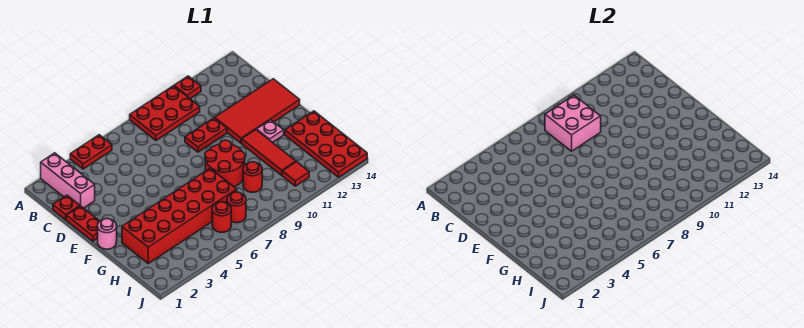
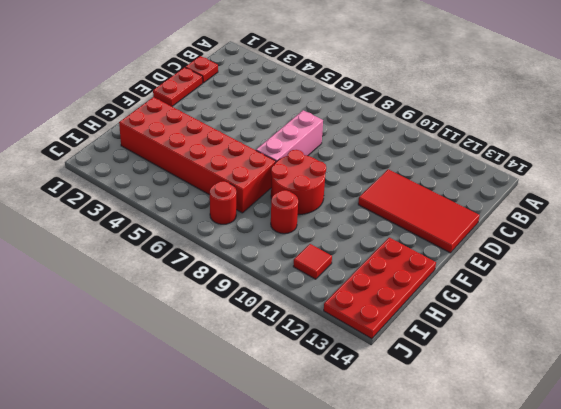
pink brick D7:F7 level 1 -> pink brick A2:C2 level 1
none -> red plate A4:A5 level 1
none -> red plate A8:B10 level 1
none -> red plate A11 level 1

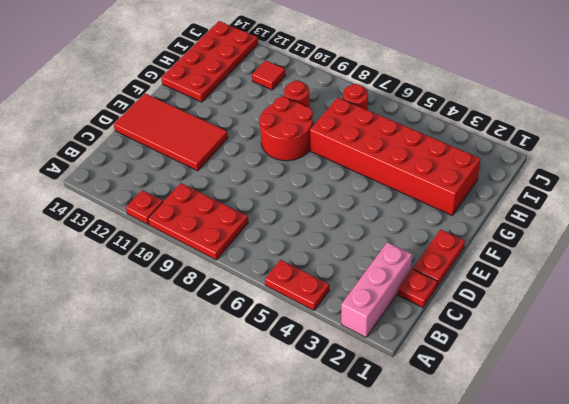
none -> red plate D9:D10 level 1
none -> pink round brick F1 level 1
none -> red tile F11:H11 level 1

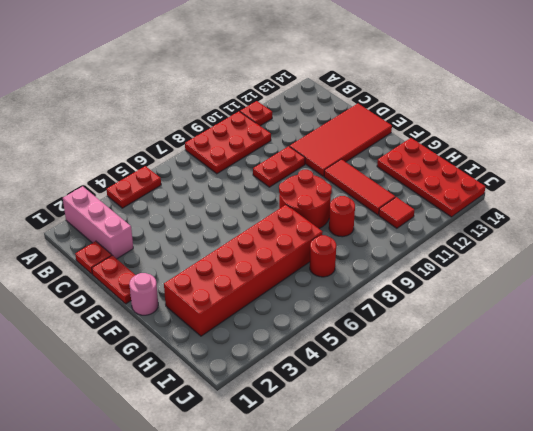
none -> pink plate F12 level 1
none -> red round brick I6 level 1
none -> pink brick B8:C9 level 2

